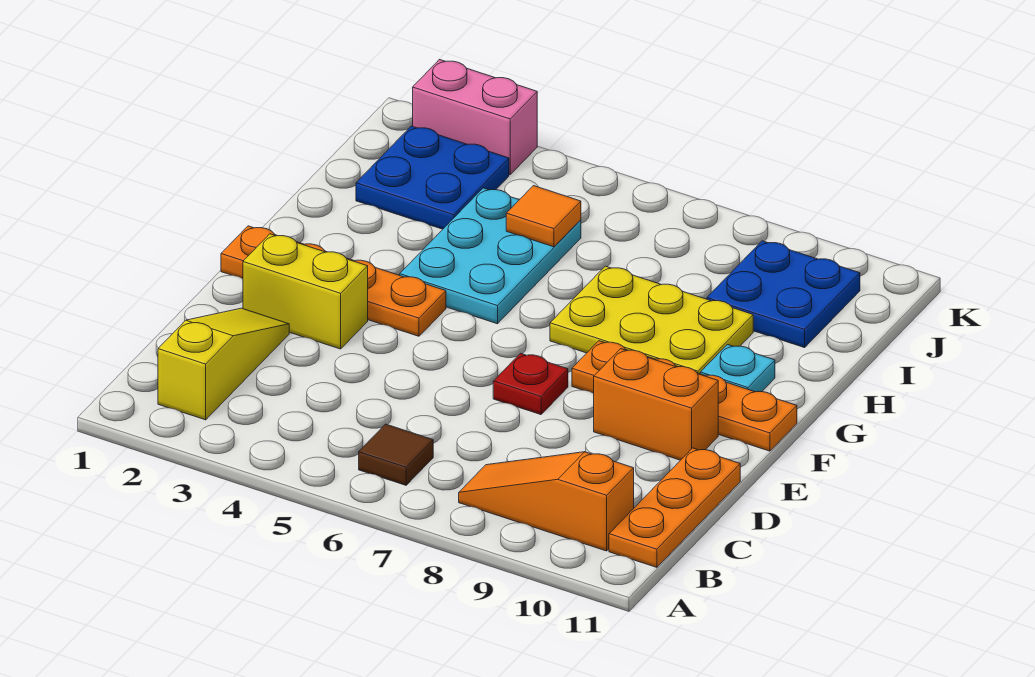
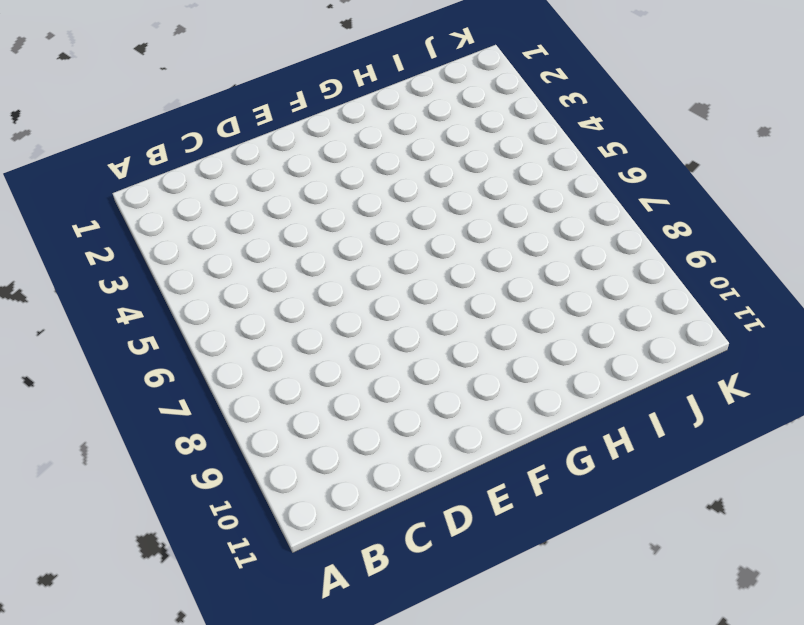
none -> yellow slope B2:D2 level 1 top B
none -> brown tile B6 level 1
none -> orange slope B8:B10 level 1 top 10

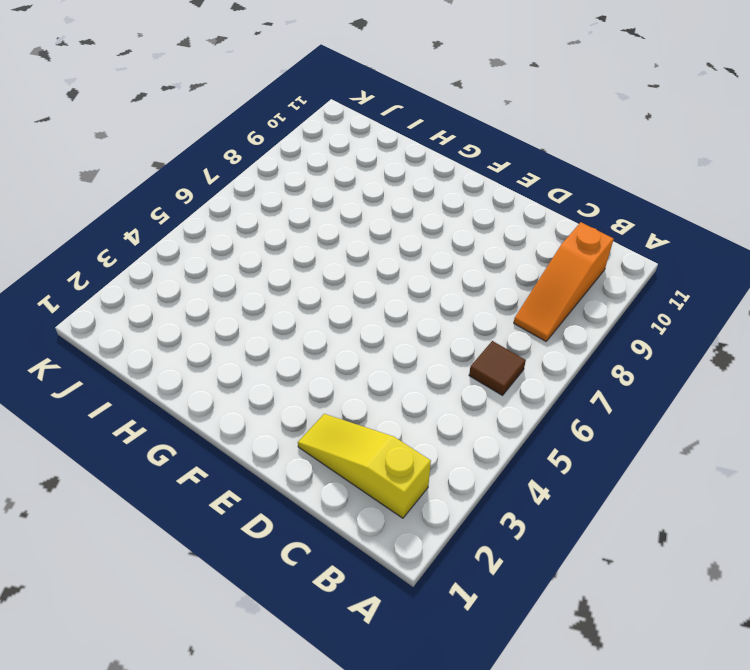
none -> orange plate B11:D11 level 1
none -> yellow brick E2:E3 level 1
none -> red plate E7 level 1

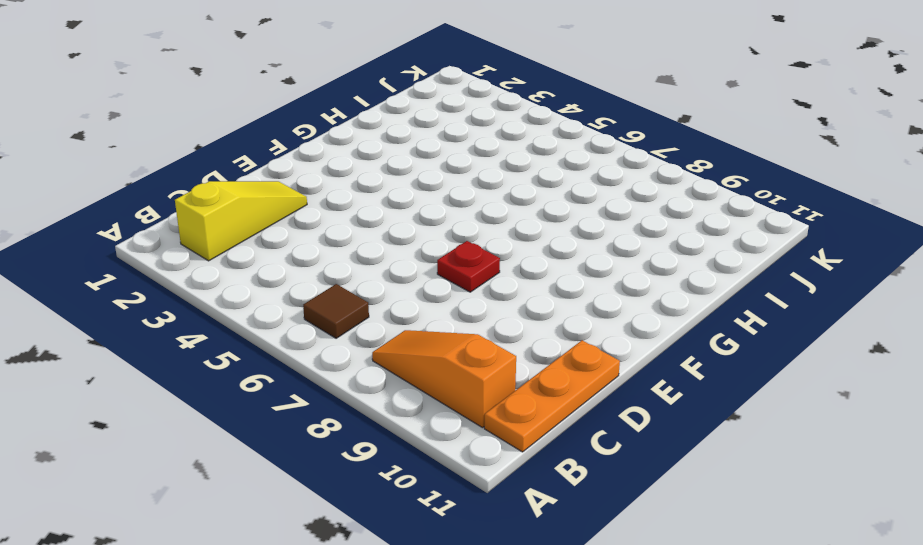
none -> yellow brick E2:E3 level 1
none -> orange brick E9:E10 level 1
none -> orange plate F1:F4 level 1

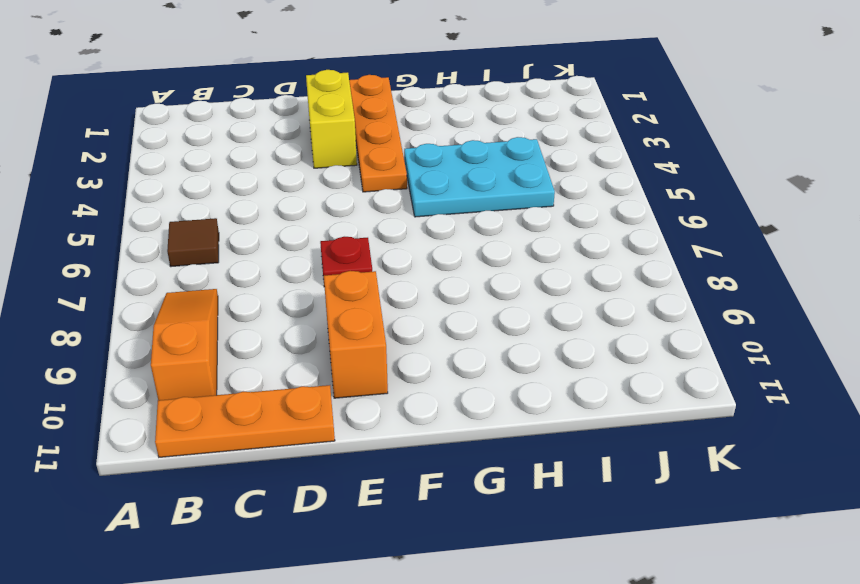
none -> yellow slope B2:D2 level 1 top B
none -> orange plate F8:F11 level 1
none -> yellow plate G7:H9 level 1

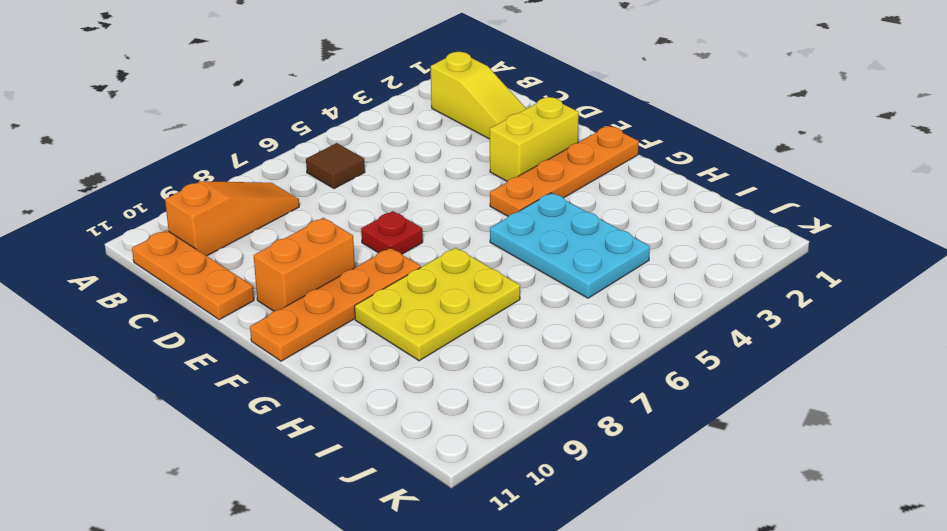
none -> cyan plate G10 level 1
none -> blue plate I2:J3 level 1
none -> blue plate I9:J10 level 1

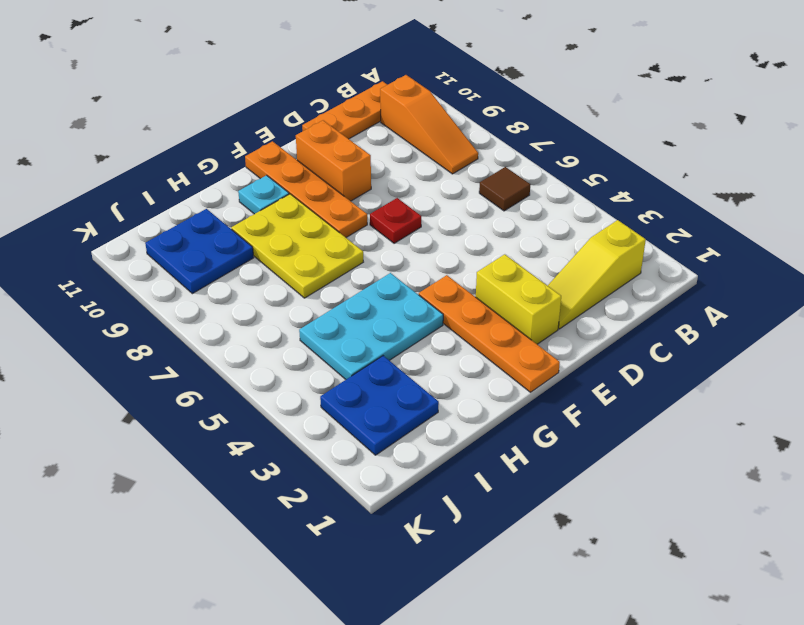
none -> pink brick K2:K3 level 1
none -> orange tile I5 level 2

